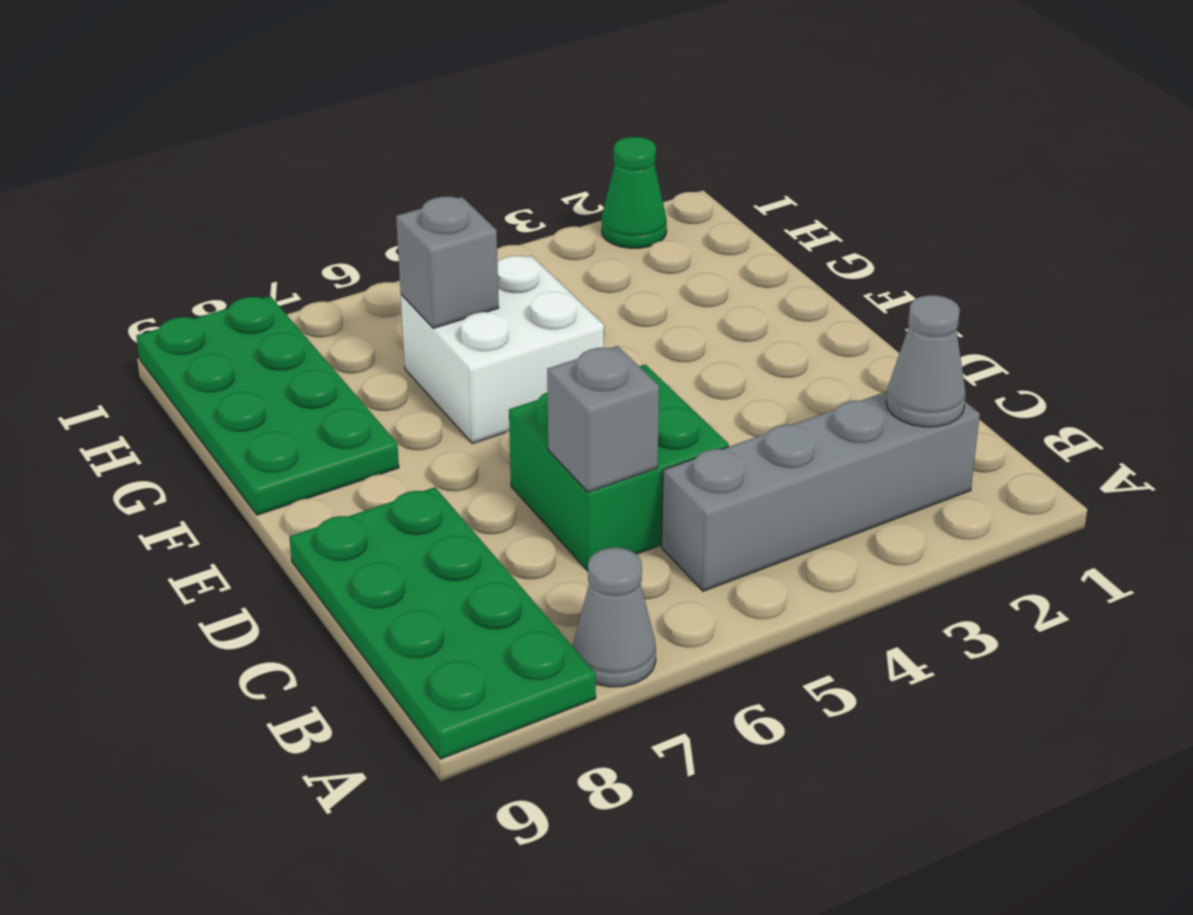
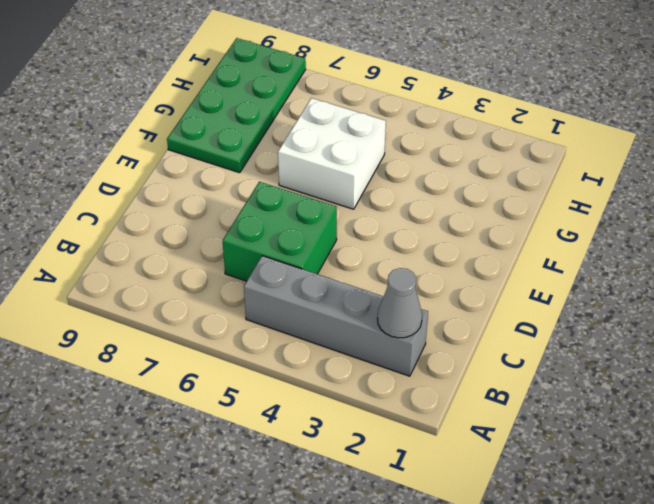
none -> grey cone A7 level 1
none -> green plate A8:D9 level 1

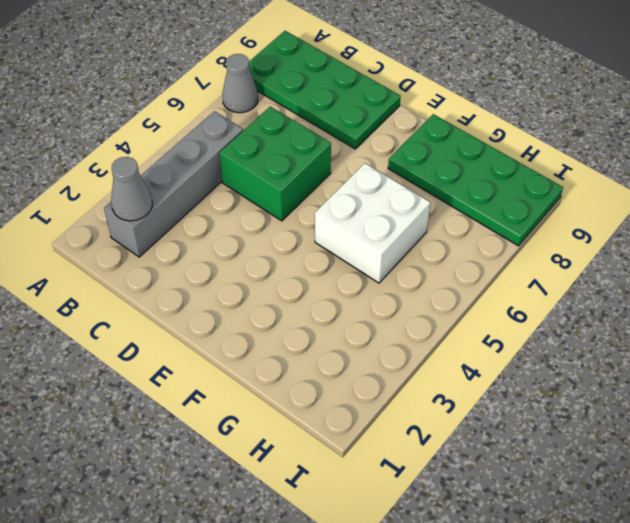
none -> green cone I2 level 1
none -> grey brick C6 level 2

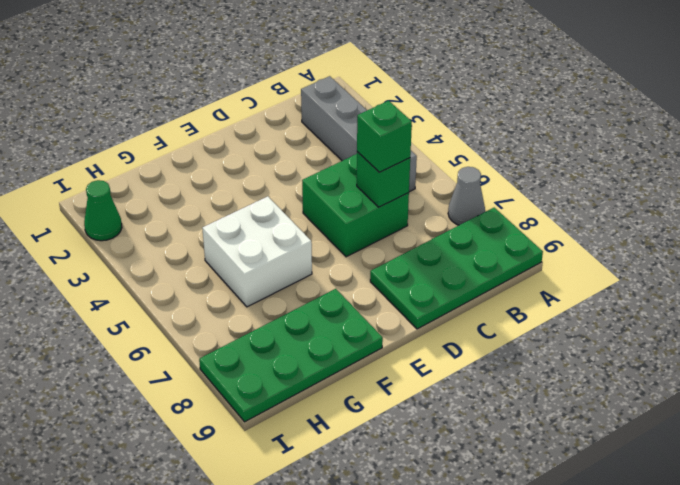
green brick C6 level 2 -> grey brick C6 level 2
green brick C6 level 3 -> none
none -> grey cone B2 level 2
none -> grey brick G6 level 2

